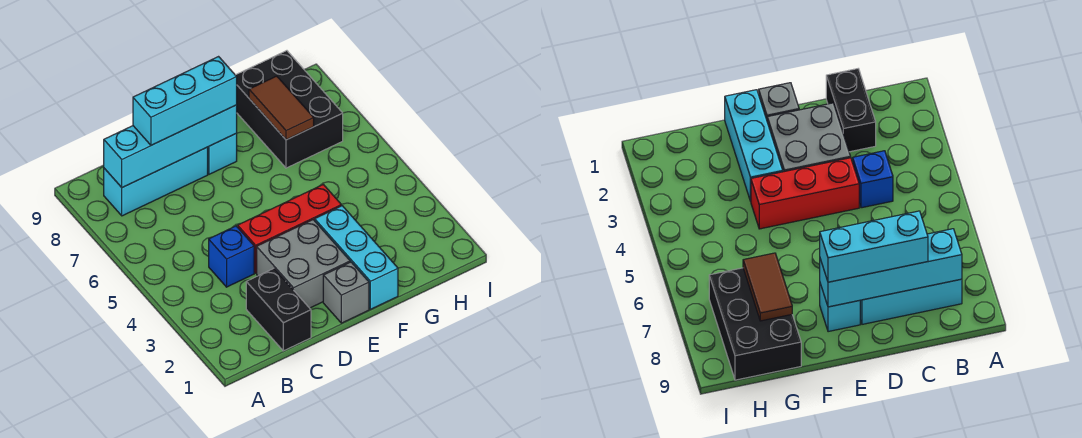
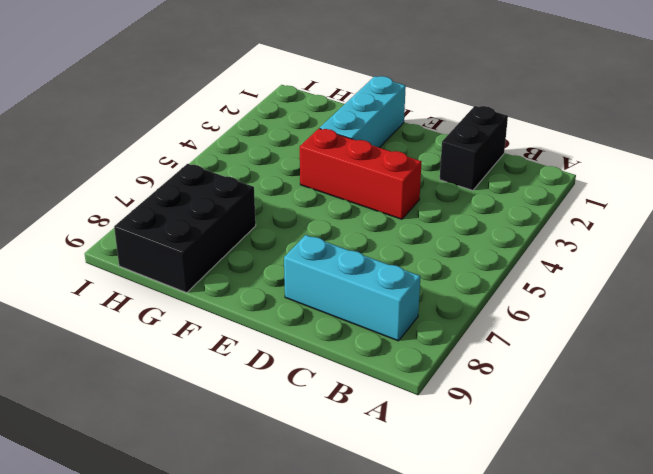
none -> blue brick C4 level 1
none -> grey brick D2:E3 level 1
none -> grey brick E1 level 1

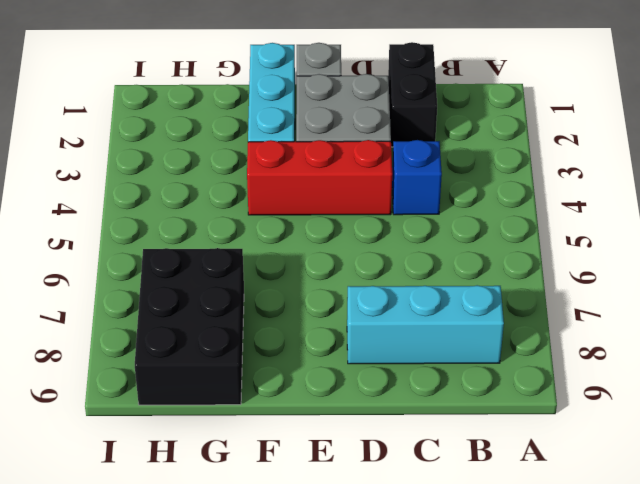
none -> cyan brick E8 level 1
none -> cyan brick B8:E8 level 2
none -> brown tile G7:G8 level 2

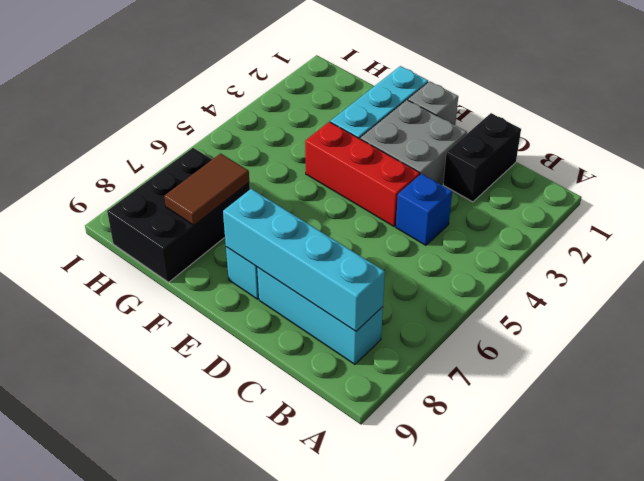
none -> cyan brick C8:E8 level 3

